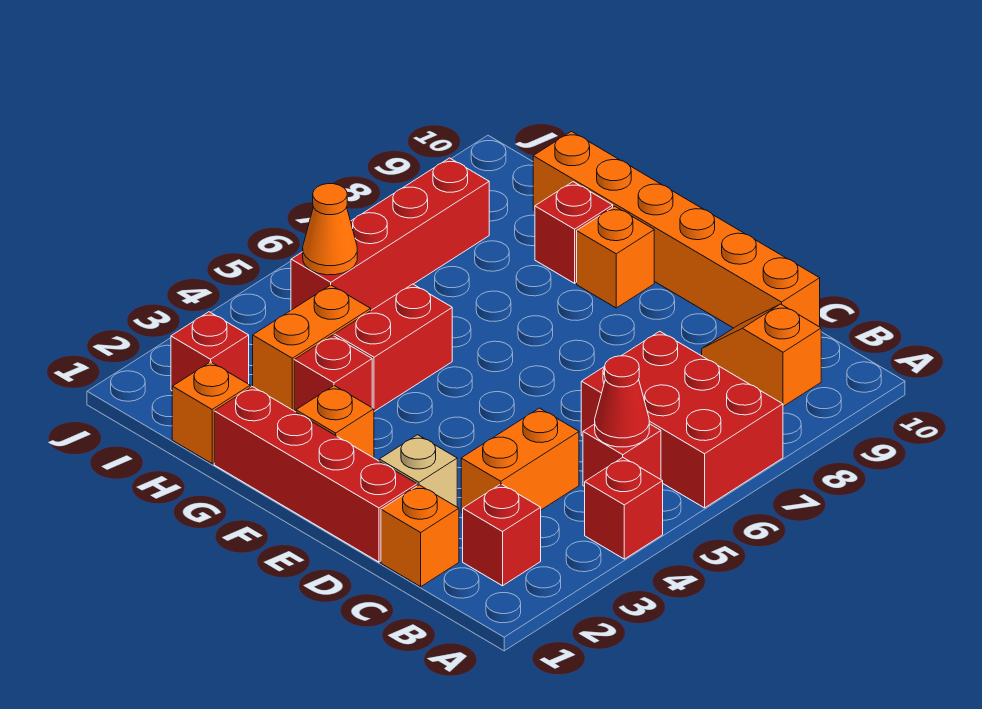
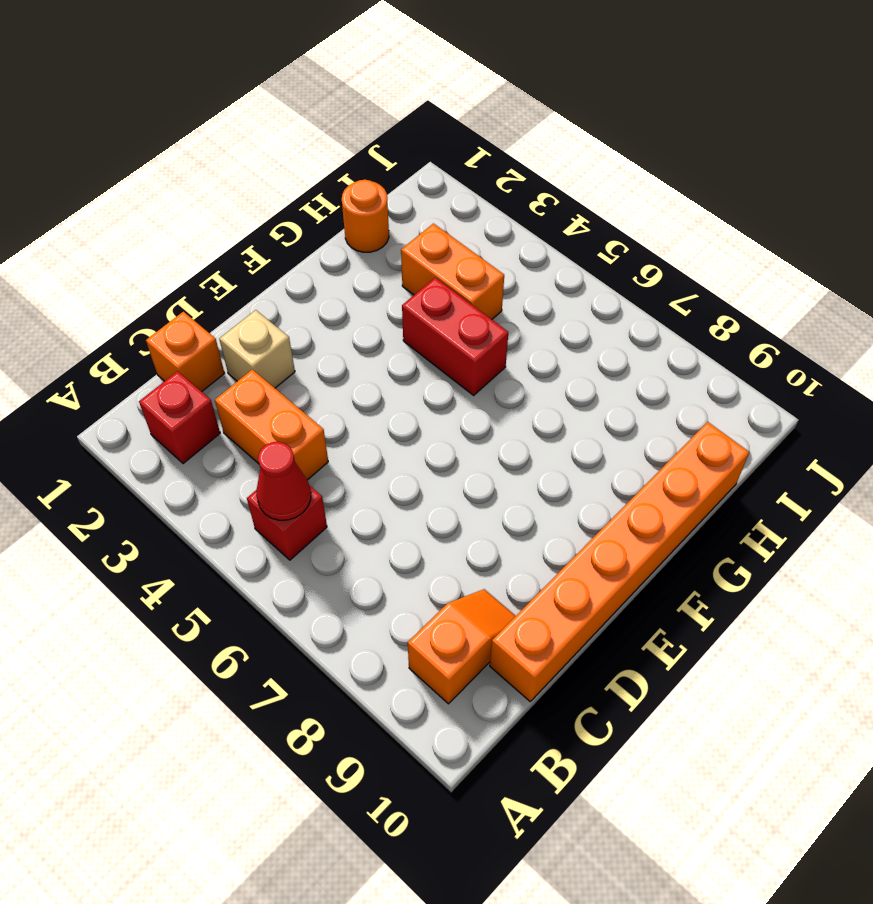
orange round brick H1 level 1 -> orange brick H1 level 1
none -> red brick A4 level 1
none -> red brick A6:C7 level 1
none -> red brick D1:G1 level 1

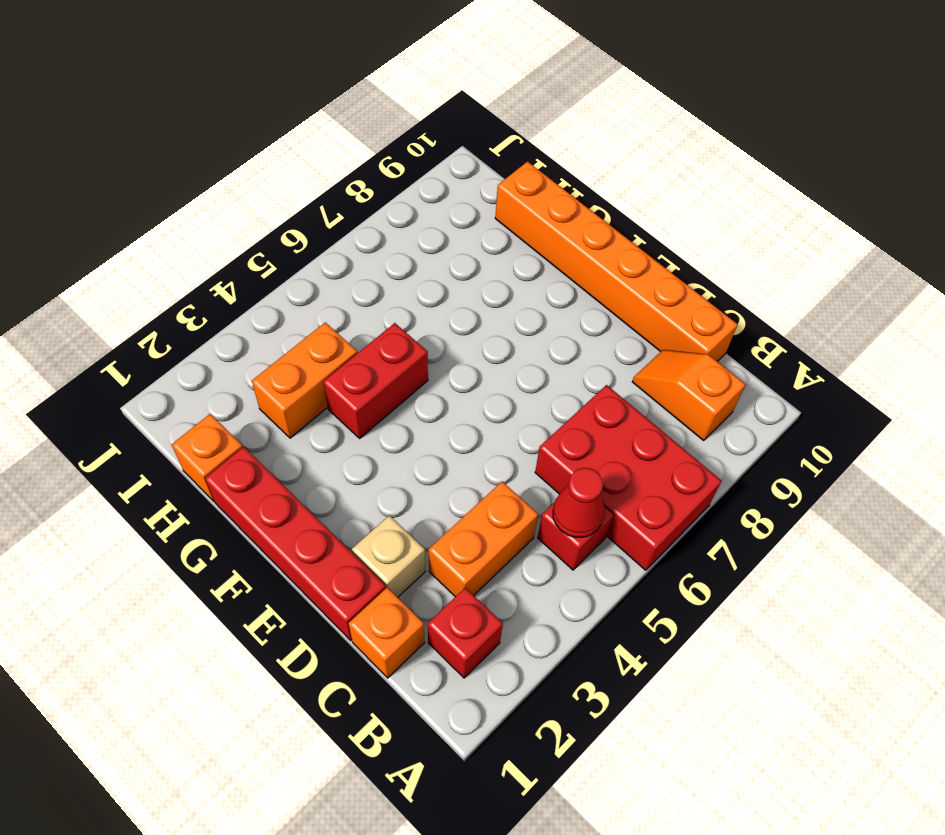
none -> red brick A4 level 1
none -> orange brick F2 level 1
none -> orange brick F9 level 1

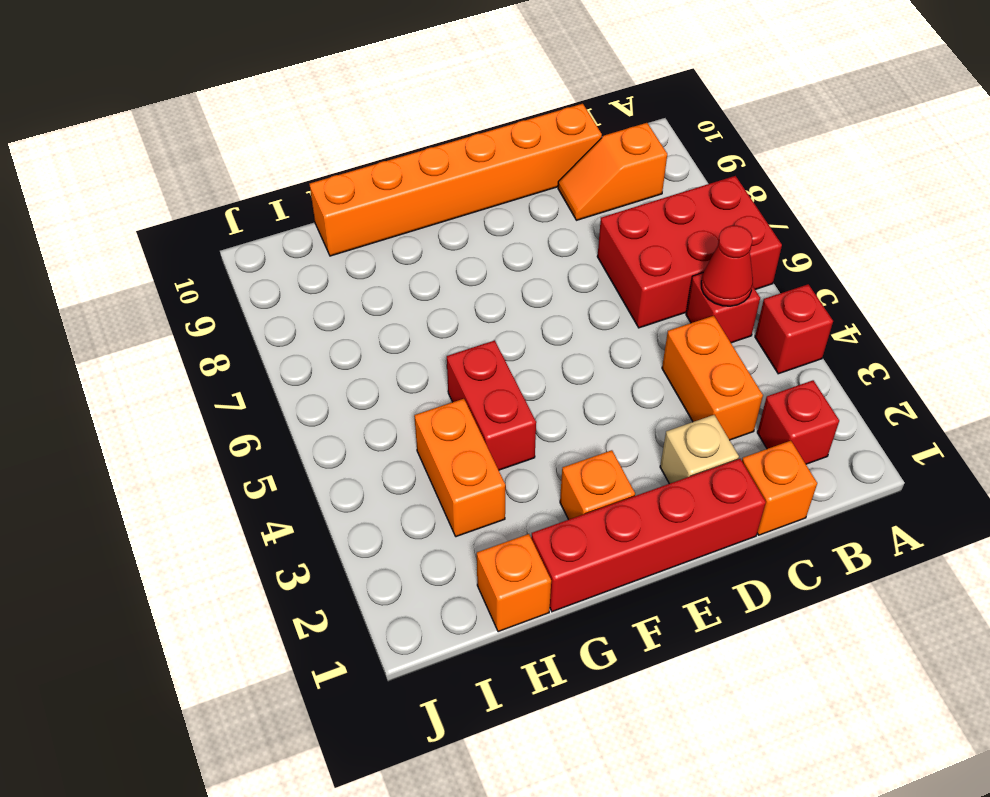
none -> orange brick F9 level 1
none -> red brick G3 level 1
none -> red brick G9 level 1

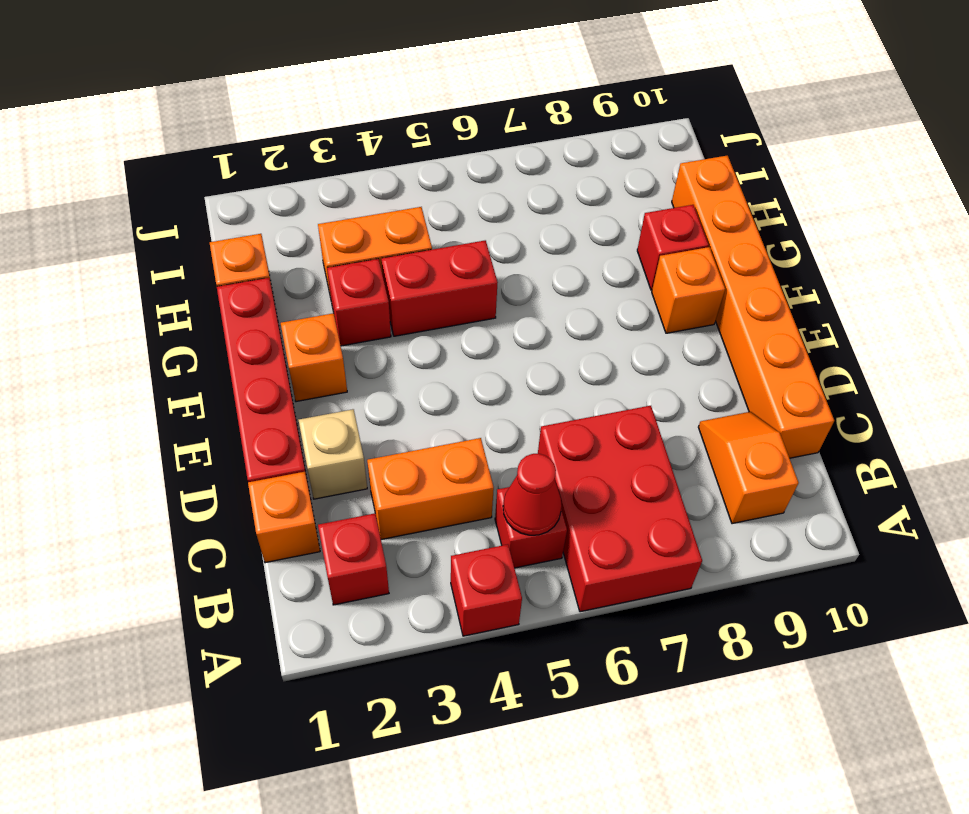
none -> red brick I2 level 1
none -> red brick I5:I8 level 1
none -> orange cone I5 level 2

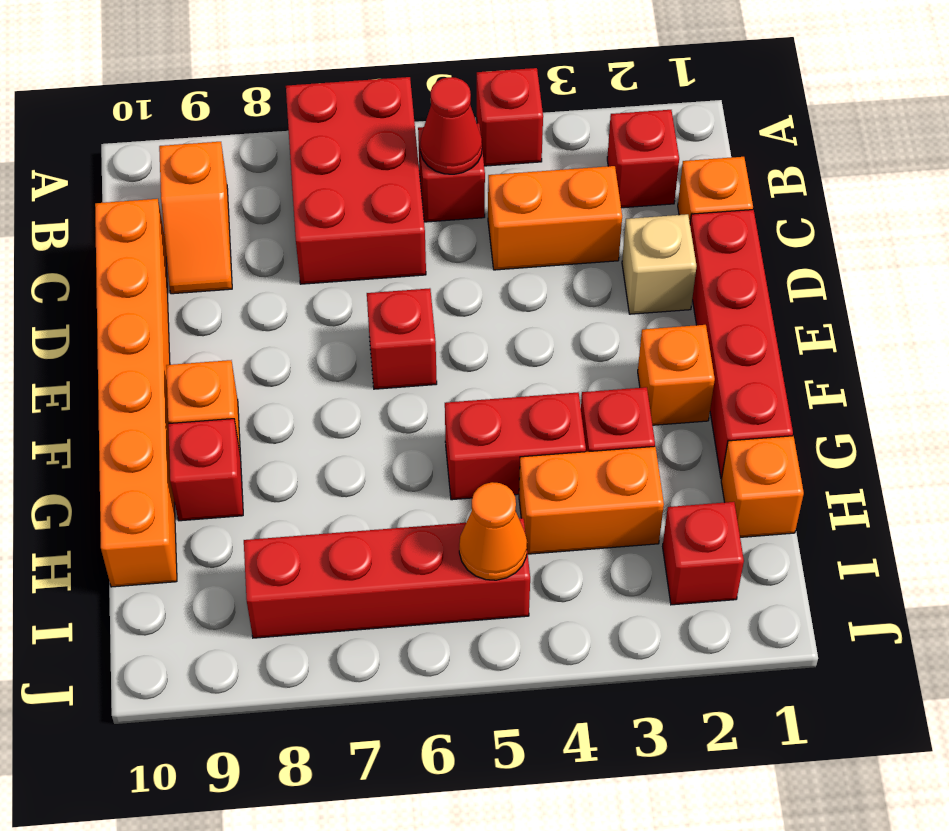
red brick E6 level 1 -> none

